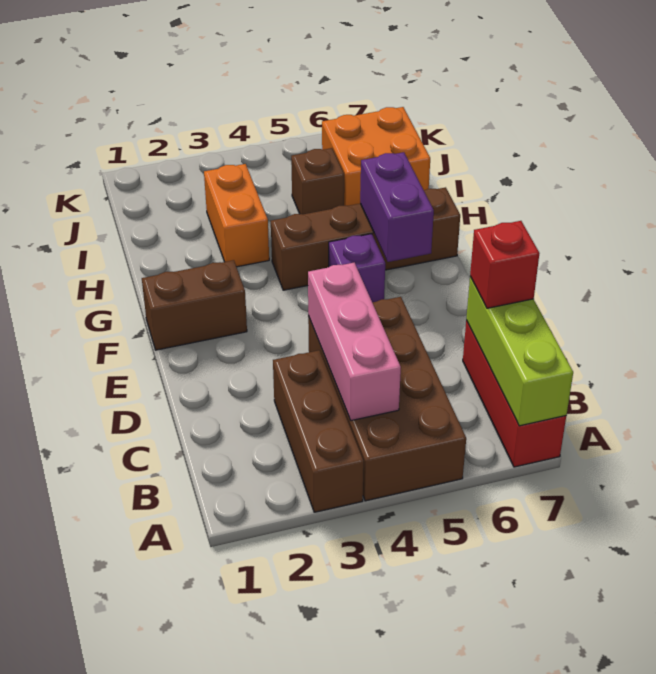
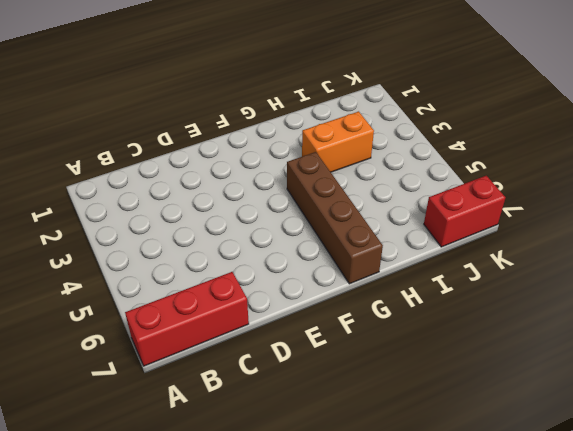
red brick J7:K7 level 1 -> orange brick I6:J7 level 1
none -> brown brick A3:C3 level 1
none -> brown brick A4:D5 level 1
none -> brown brick F1:F2 level 1

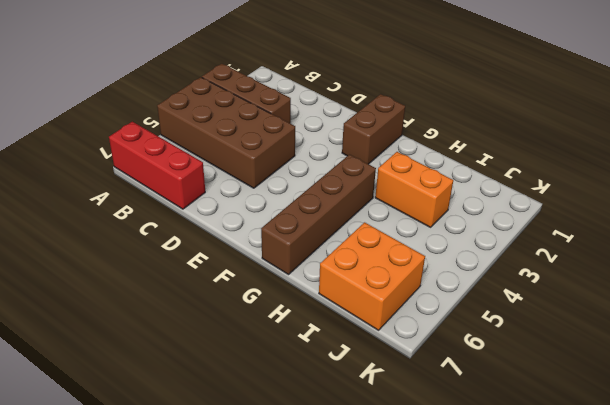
none -> purple brick F5 level 1
none -> brown brick I5 level 1
none -> lime brick A7:C7 level 2

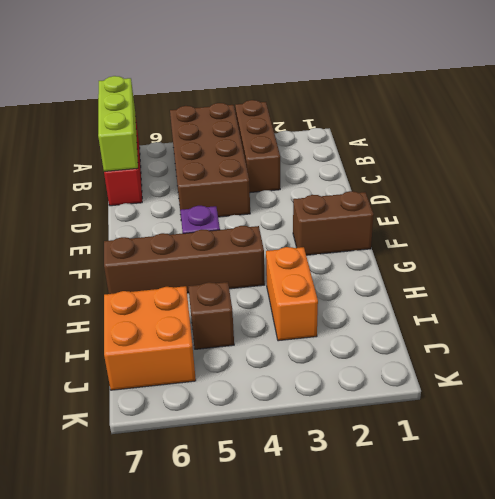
none -> pink brick B4:D4 level 2
none -> purple brick F6:G6 level 2
none -> red brick C7 level 3

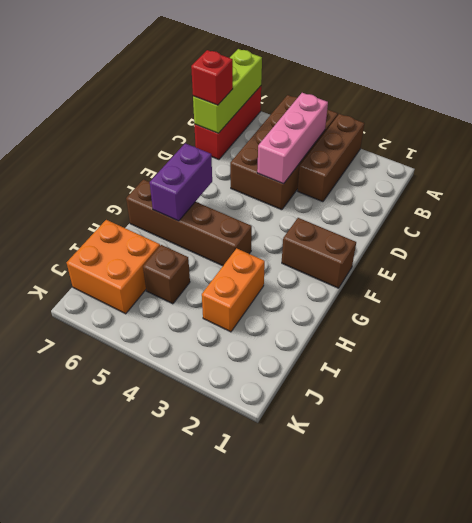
none -> purple brick F5 level 1

